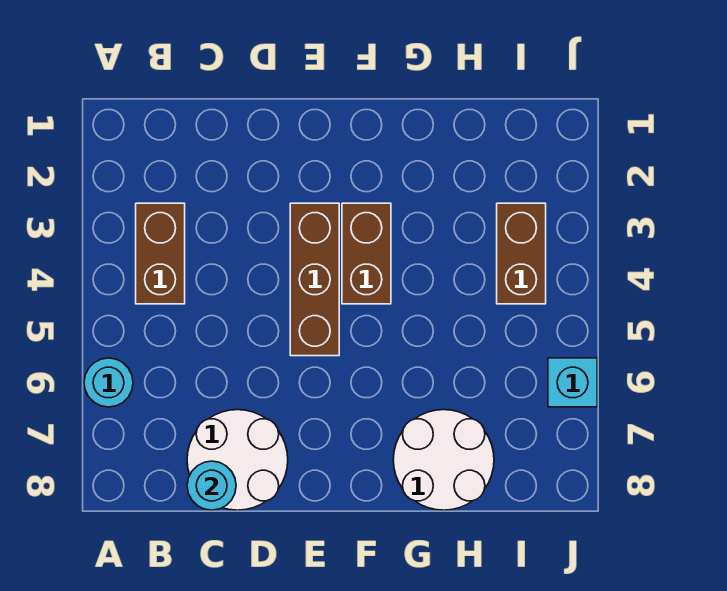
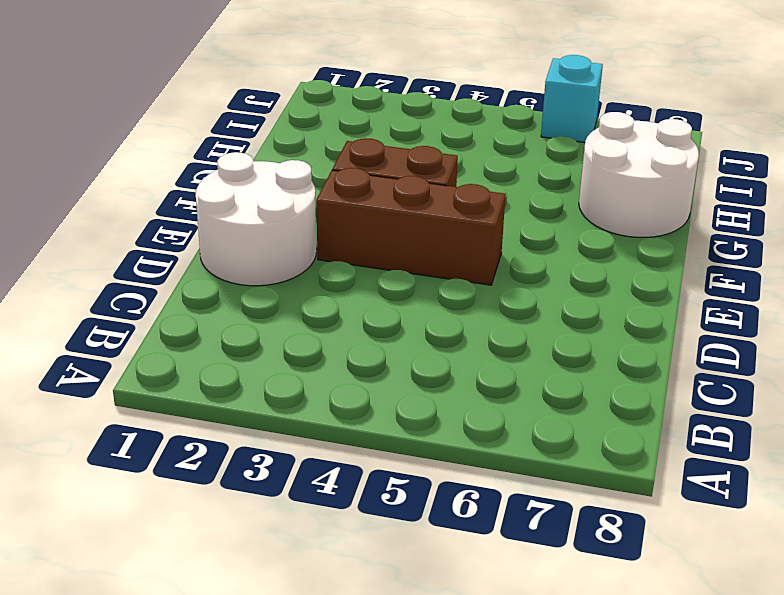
white round brick D1:E2 level 1 -> white round brick C7:D8 level 1
none -> cyan round brick A6 level 1
none -> brown brick B3:B4 level 1

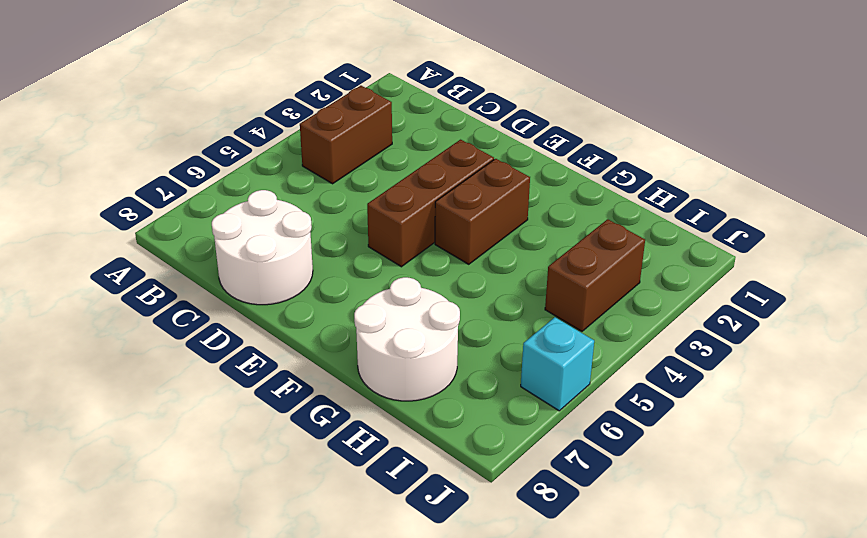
none -> cyan round brick A6 level 1
none -> cyan round brick C8 level 2

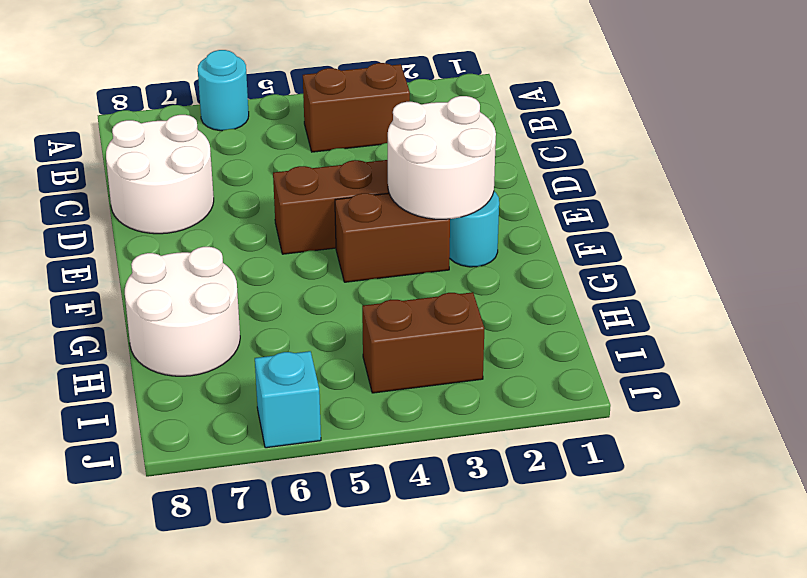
white round brick E2:F3 level 2 -> none
cyan round brick F2 level 1 -> cyan round brick C8 level 2

